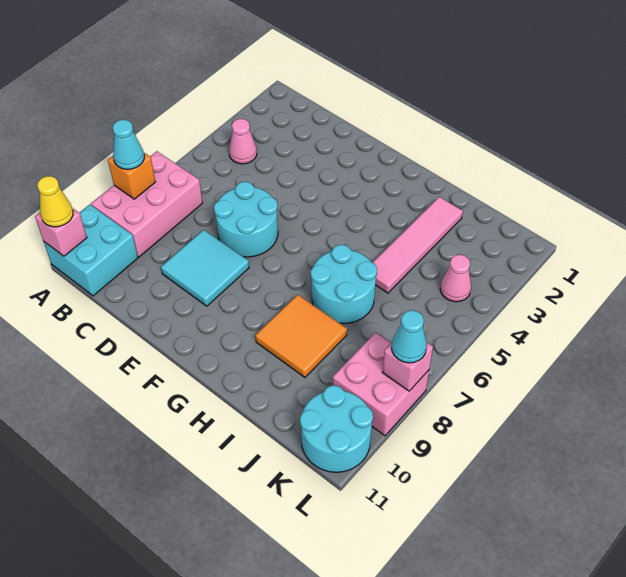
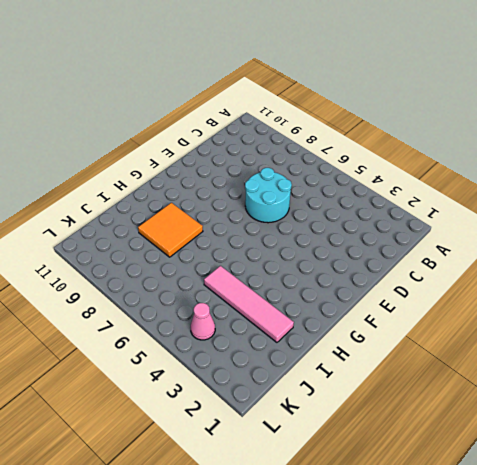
none -> pink brick A7:B9 level 1
none -> cyan brick A10:B11 level 1
none -> pink cone B4 level 1

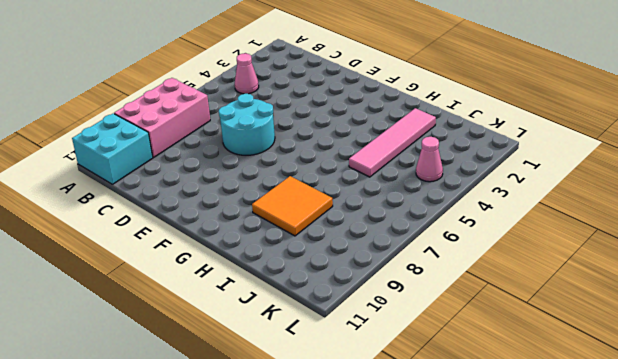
none -> cyan tile D8:E9 level 1
none -> cyan round brick H6:I7 level 1
none -> pink brick K8:L9 level 1

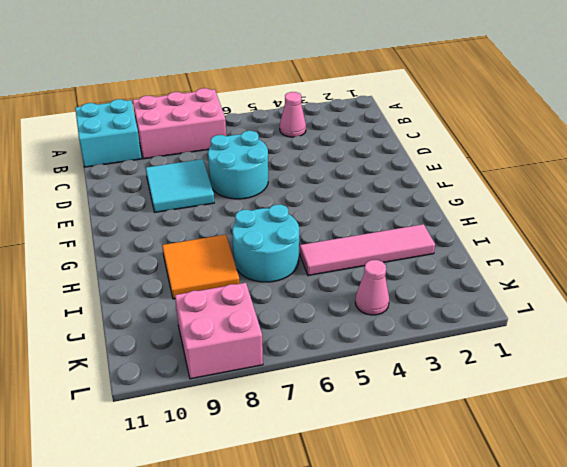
none -> cyan round brick K10:L11 level 1
none -> orange brick A8 level 2
none -> pink brick A11 level 2

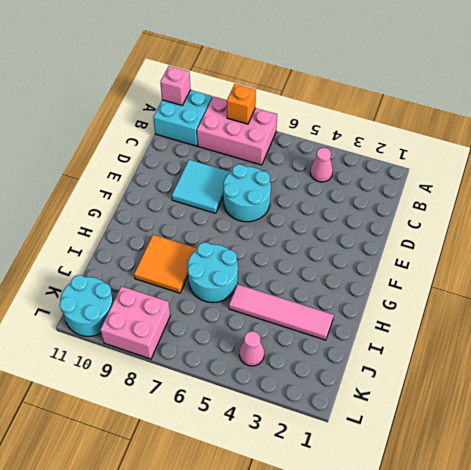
none -> pink brick L8 level 2
none -> cyan cone A8 level 3
none -> yellow cone A11 level 3

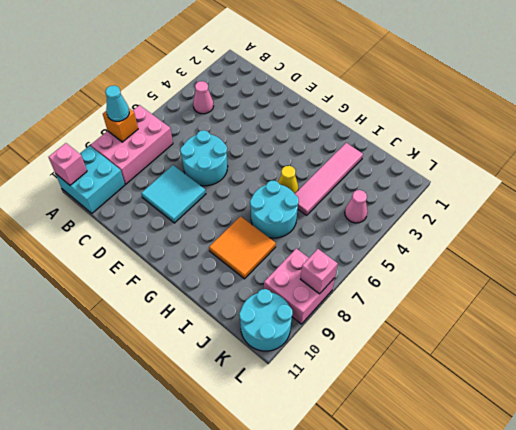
yellow cone H5 level 1 -> yellow cone A11 level 3
none -> cyan cone L8 level 3

